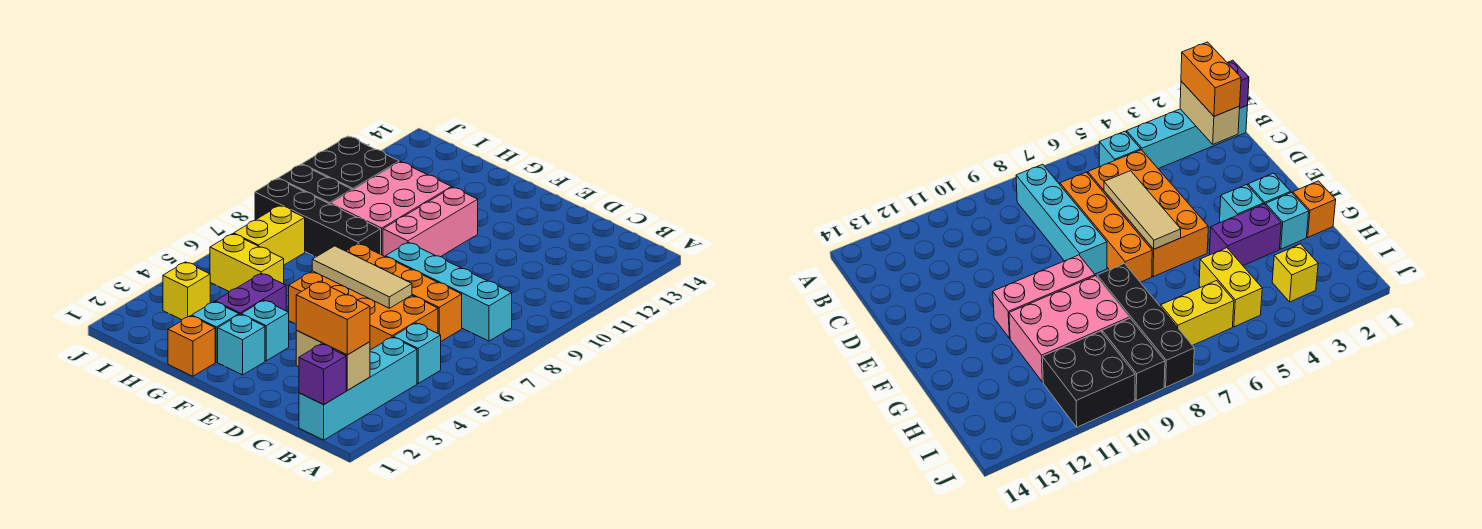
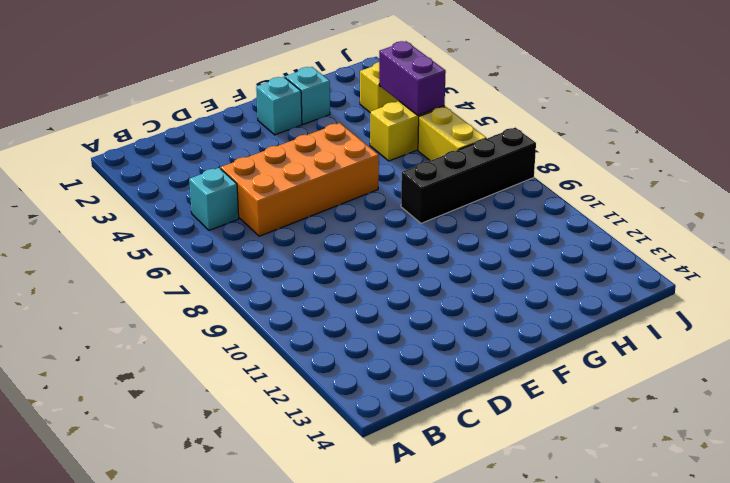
purple brick I4:I5 level 2 -> purple brick G3:G4 level 1
none -> cyan brick B1:B4 level 1
none -> cyan brick B8:E8 level 1
none -> orange brick C7:F7 level 1

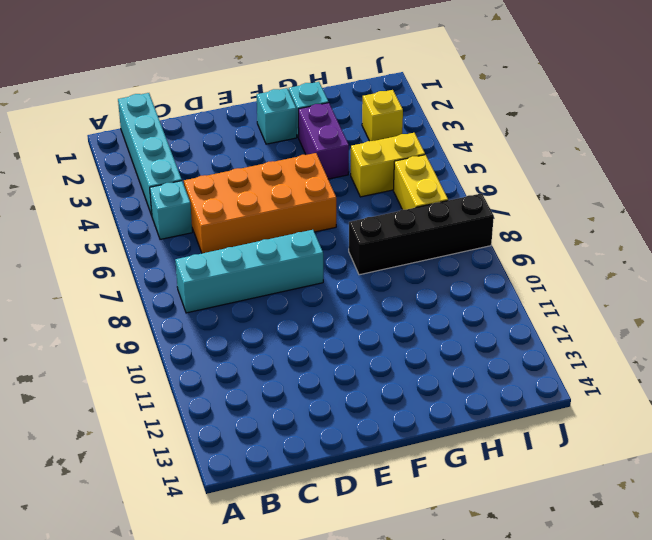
none -> orange brick C7:F7 level 1
none -> cyan brick F3 level 1
none -> pink brick F9:F11 level 1

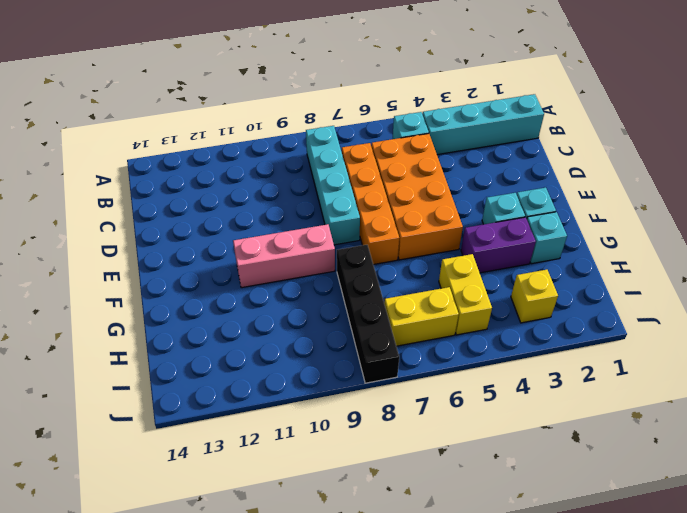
none -> orange brick G1 level 1
none -> pink brick G9:H11 level 1
none -> black brick I9:J9 level 1

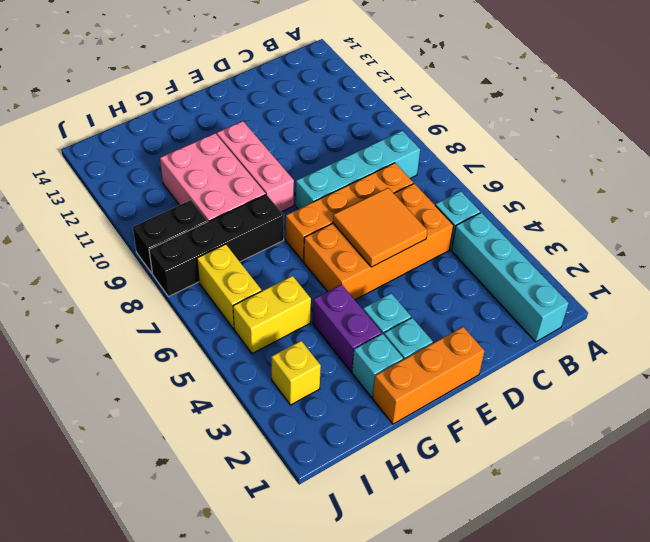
orange tile D5:E6 level 2 -> tan tile D6:F6 level 2
orange brick E1:G1 level 1 -> orange brick G1 level 1
none -> black brick I10:J11 level 1
none -> purple brick B1 level 2
none -> tan brick B2:C2 level 2

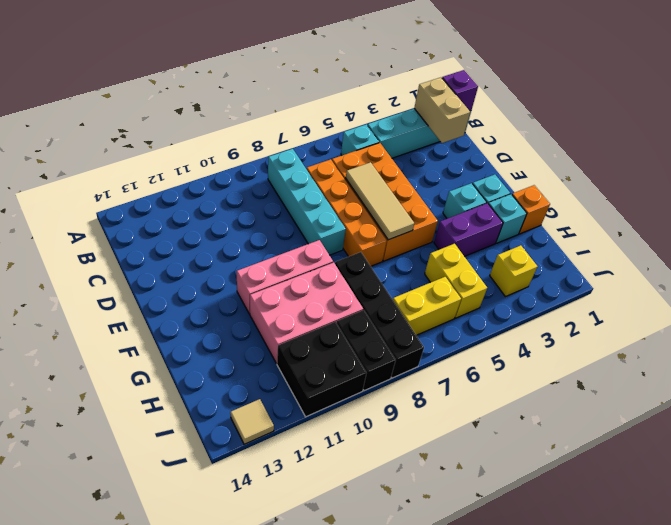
tan tile J13 level 1 -> none
none -> orange brick B2:C2 level 3

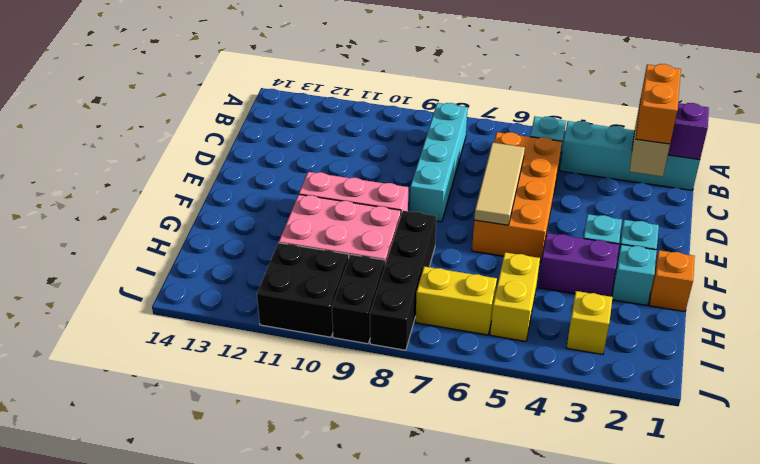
none -> orange brick C7:F7 level 1

